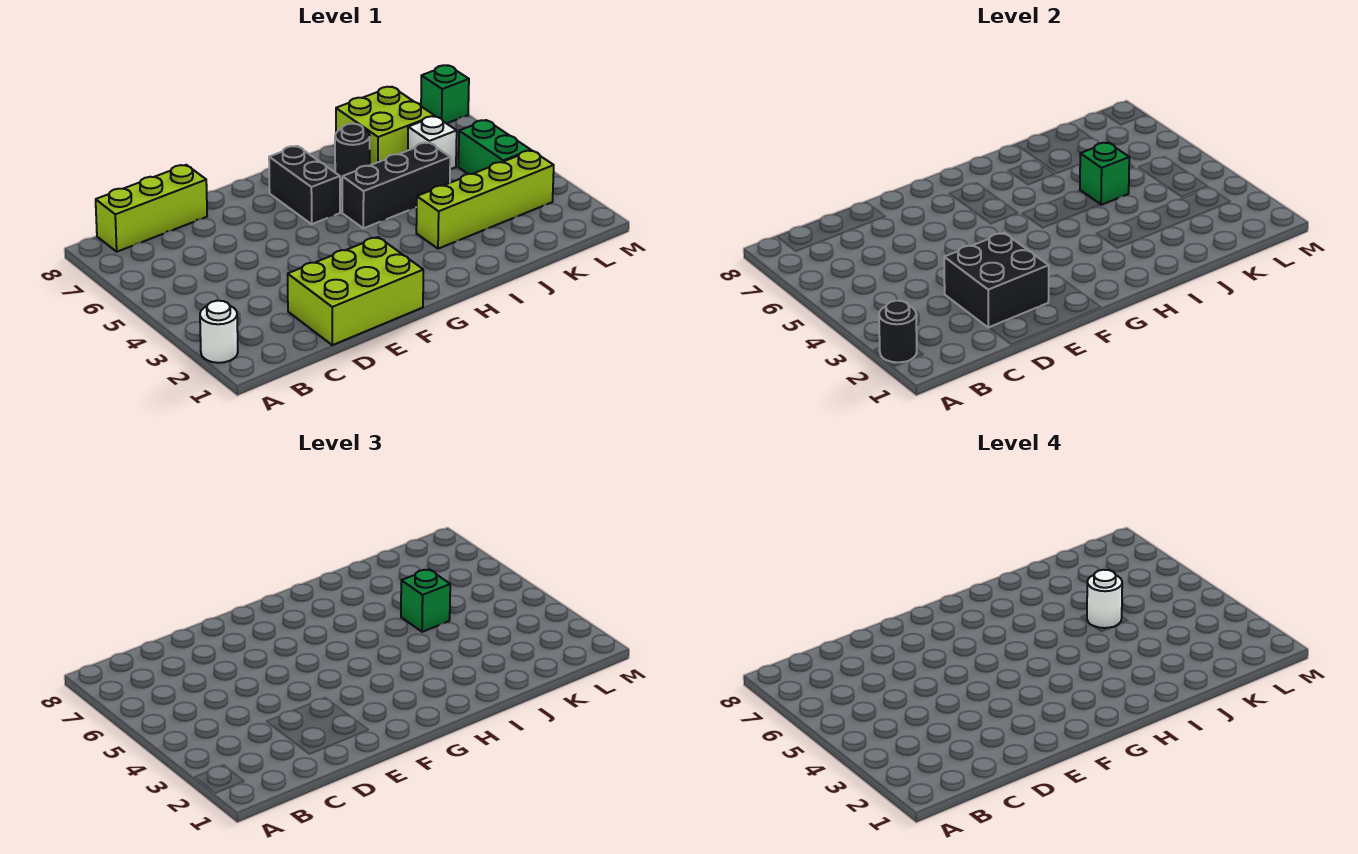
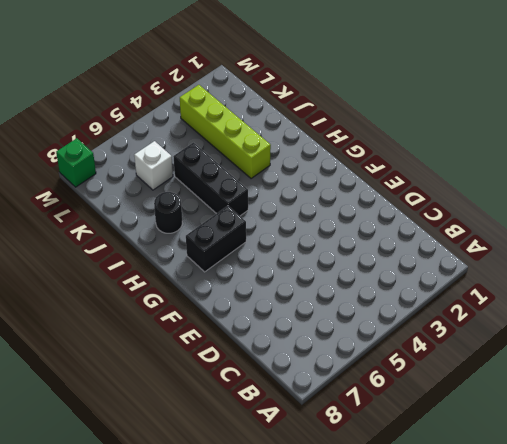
none -> white round brick A2 level 1
none -> lime brick B8:D8 level 1
none -> lime brick D1:F2 level 1

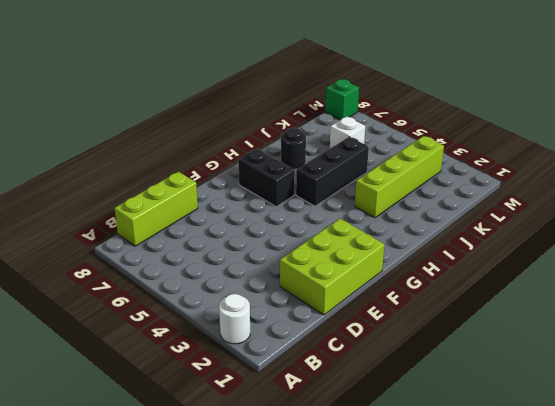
none -> lime brick J7:K8 level 1
none -> green brick L4:L5 level 1
none -> black round brick A2 level 2

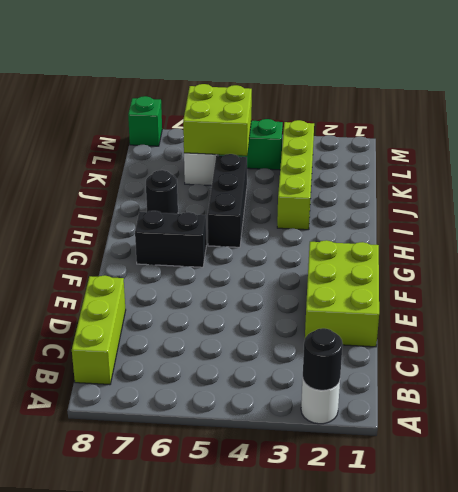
lime brick K5:L6 level 2 -> lime brick J7:K8 level 1
none -> black brick D2:E3 level 2
none -> green brick J5 level 2
none -> green brick J5 level 3

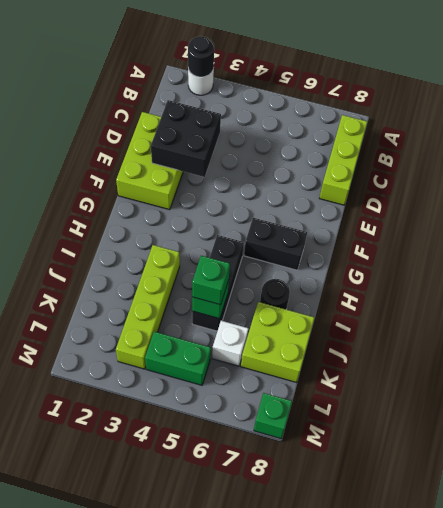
none -> white round brick J5 level 4

